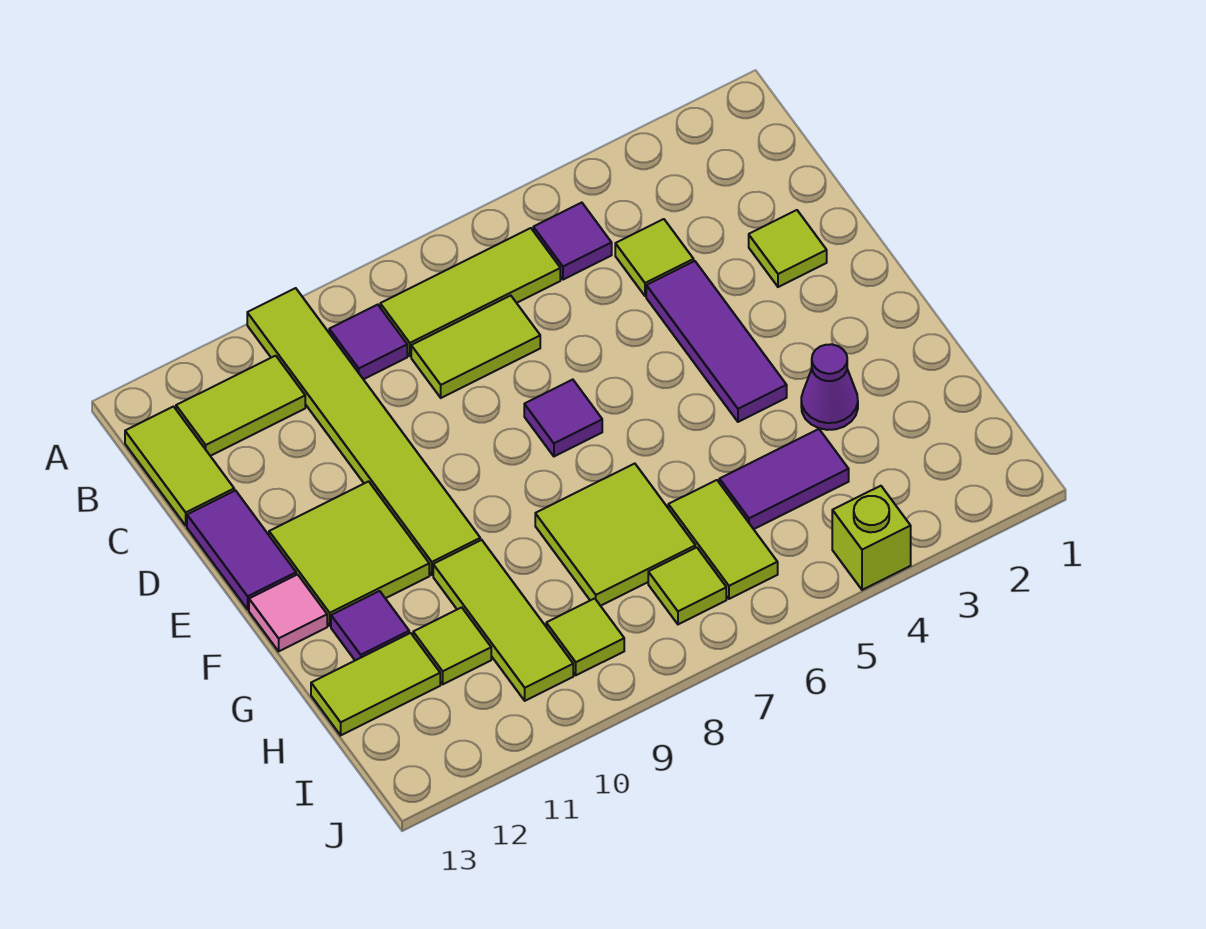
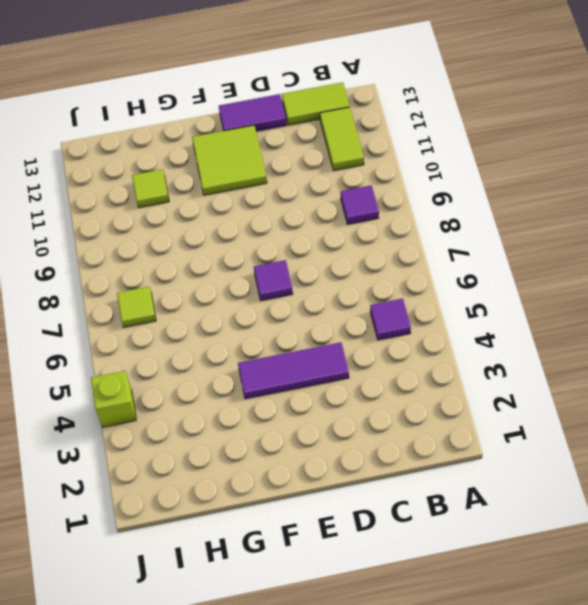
none -> lime tile A10:F10 level 1
none -> lime tile B6:B8 level 1
none -> lime tile C4 level 1

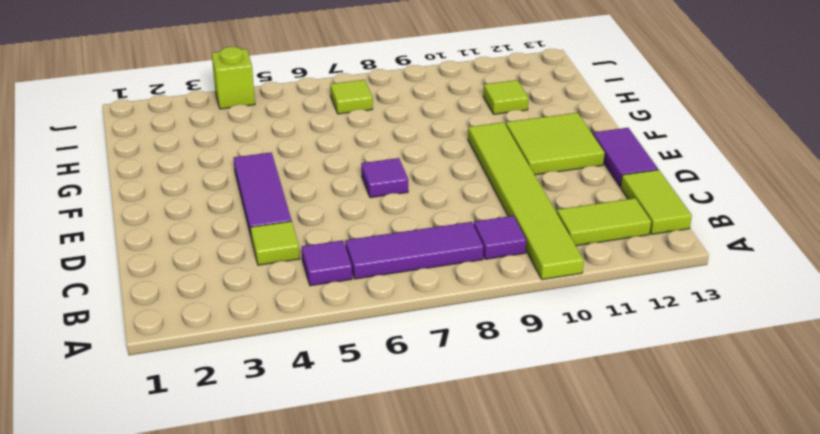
purple tile B6:B8 level 1 -> lime tile B6:B8 level 1
none -> lime tile C7:C8 level 1
none -> lime tile D2 level 1
none -> pink tile F13 level 1

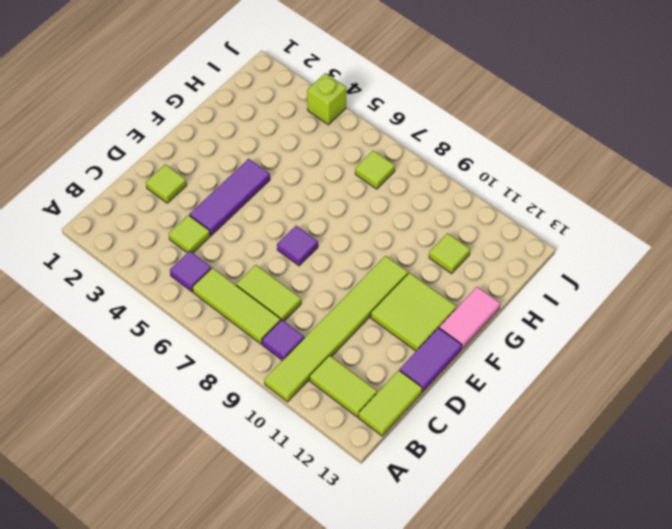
pink tile F13:G13 level 1 -> pink tile F13 level 1
none -> purple cone G3 level 1
none -> lime tile G7:H8 level 1
none -> lime tile G10:I10 level 1

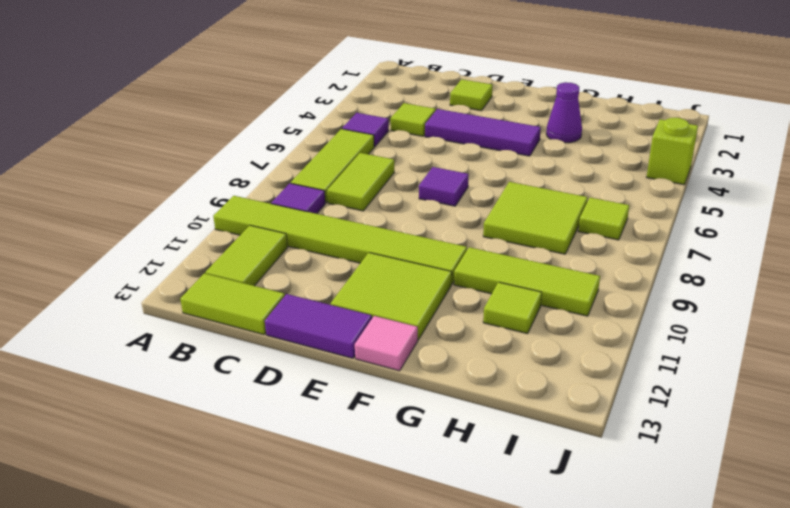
none -> purple tile G12 level 1
none -> purple tile H4:H5 level 1
none -> lime tile H6:I6 level 1

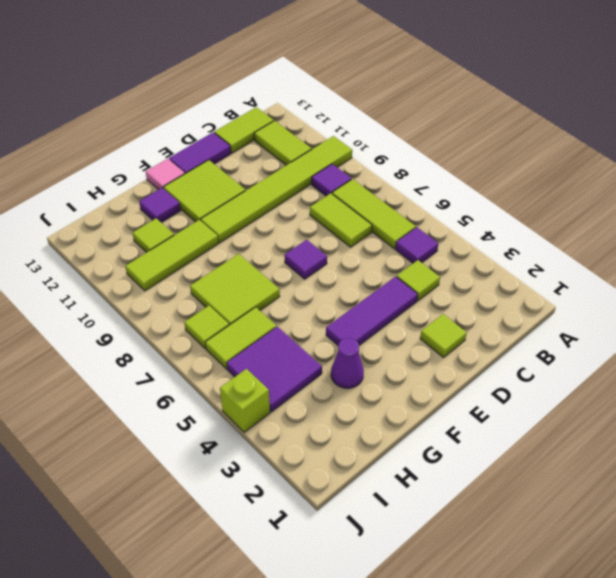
purple tile H4:I5 level 1 -> purple tile H4:H5 level 1
none -> lime tile H12:H13 level 1
none -> lime tile I9 level 1

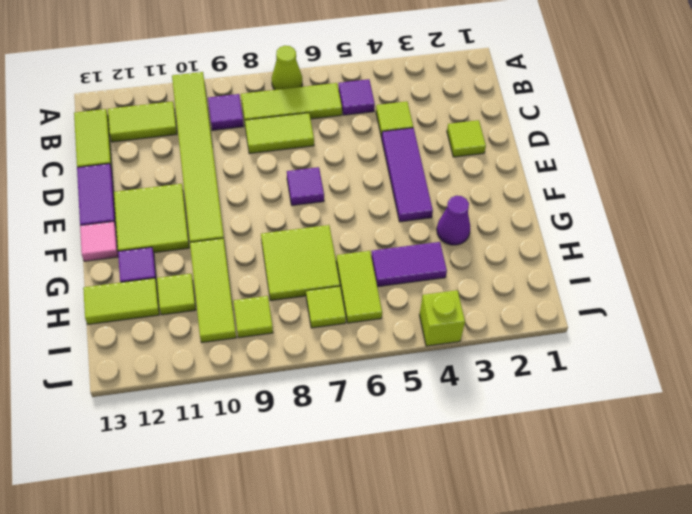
lime cone A7 level 1 -> none

